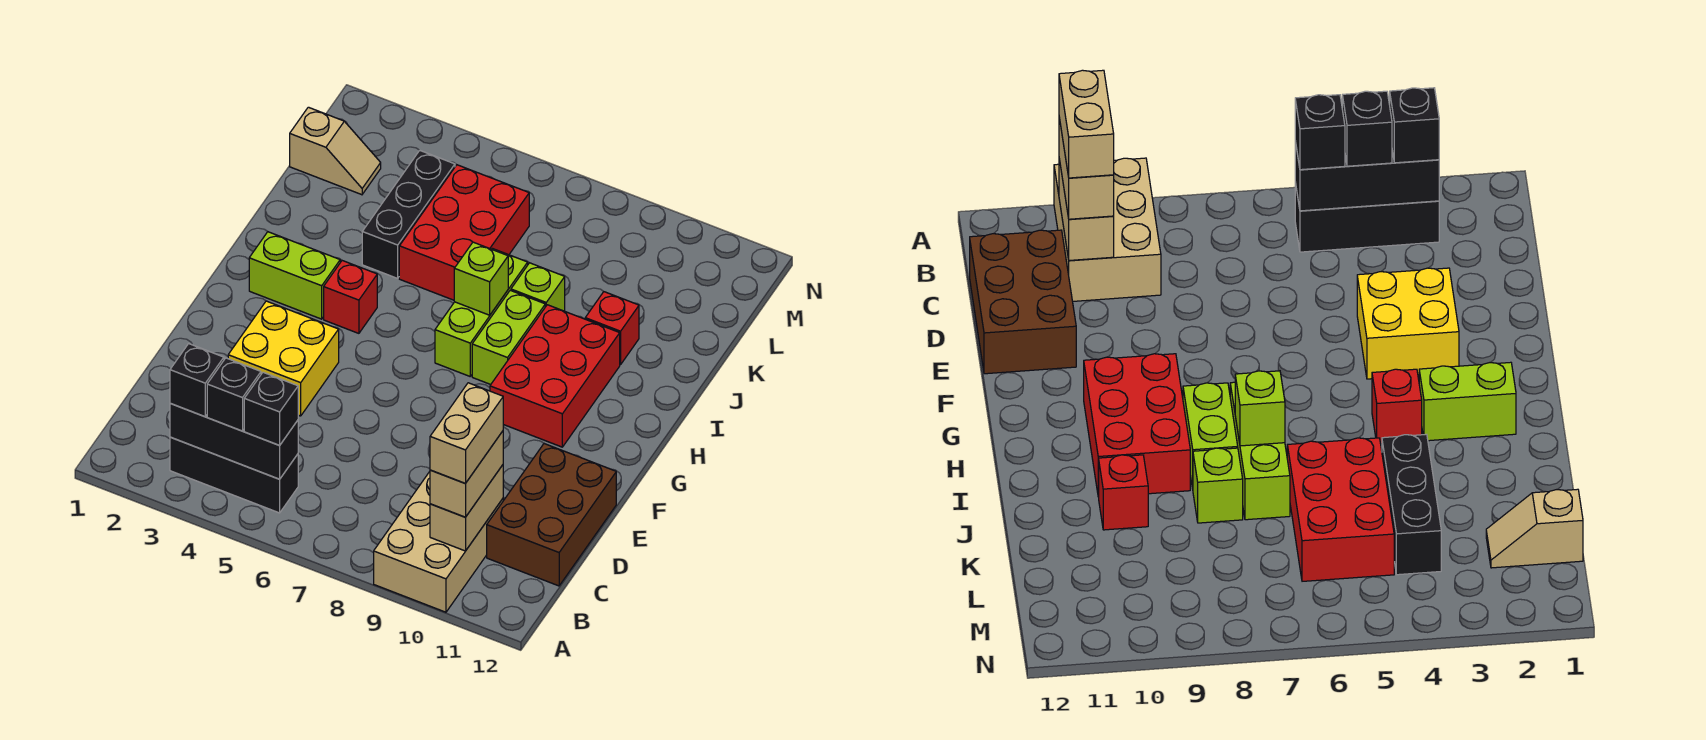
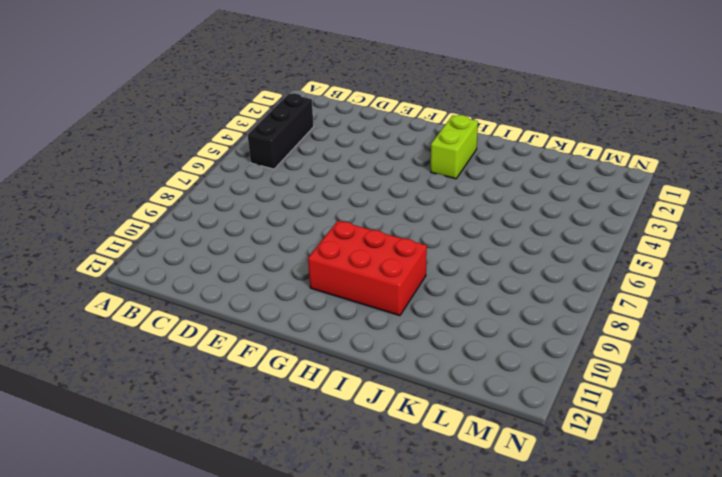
none -> tan brick A9:C10 level 1
none -> brown brick C11:E12 level 1
none -> yellow brick E3:F4 level 1

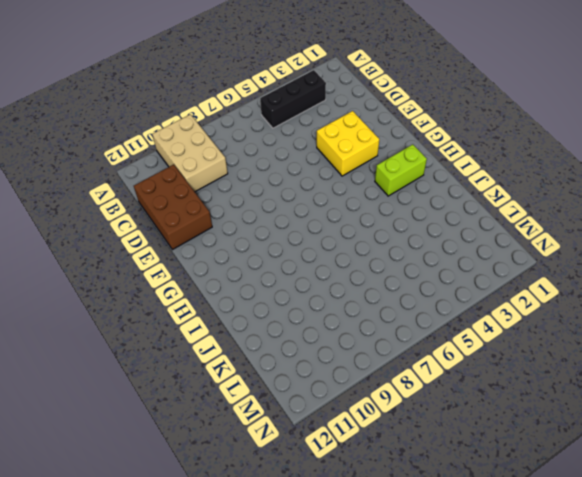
none -> red brick G9:I10 level 1
none -> red brick H4 level 1
none -> lime brick H7:J7 level 1

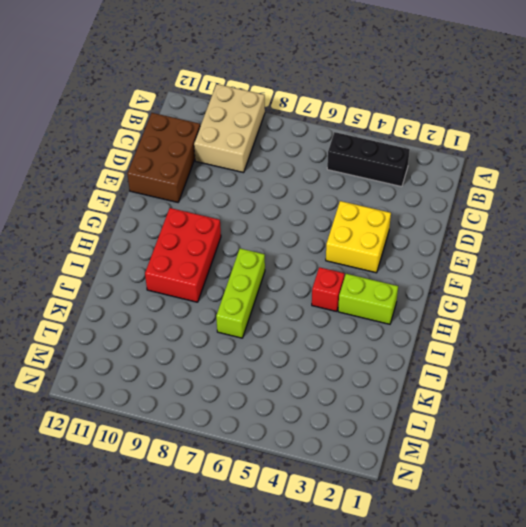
none -> lime brick H8:I8 level 1
none -> black brick J4:L4 level 1
none -> red brick J5:L6 level 1

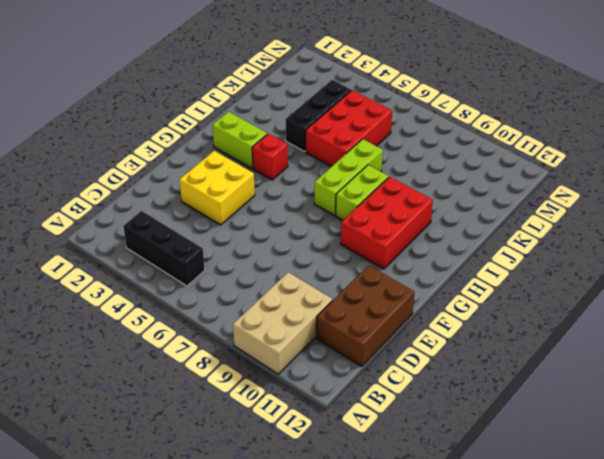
none -> lime brick J8 level 1
none -> red brick J10 level 1
none -> tan slope L1:L2 level 1 top 1

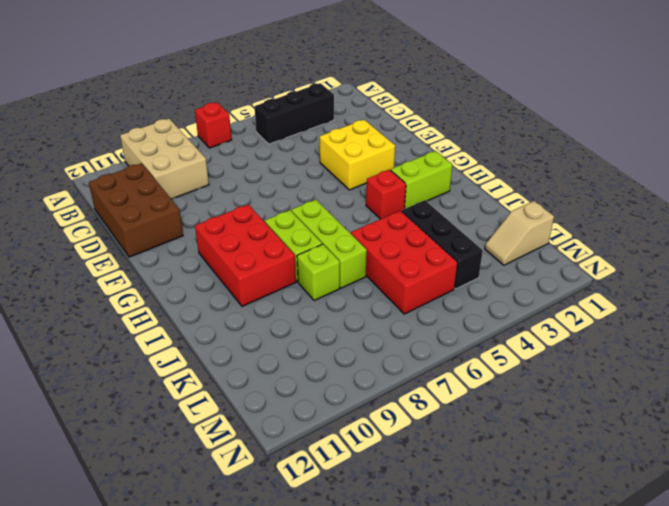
red brick A7 level 1 -> red brick J10 level 1
none -> black brick B3:B5 level 2
none -> tan brick B10:C10 level 2
none -> lime brick I7 level 2

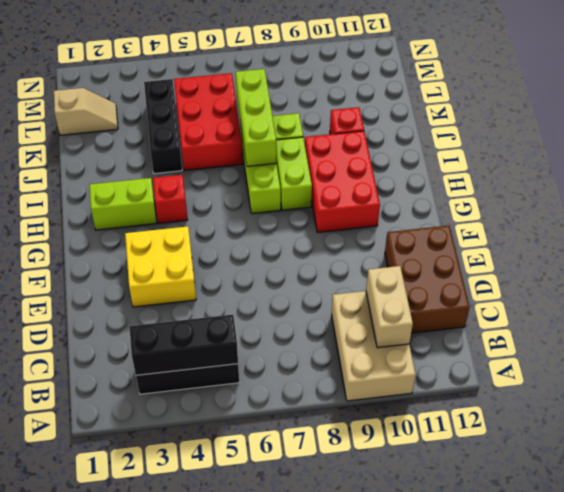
lime brick I7:K7 level 2 -> lime brick I7 level 2
none -> black brick B3 level 3
none -> black brick B4 level 3
none -> black brick B5 level 3

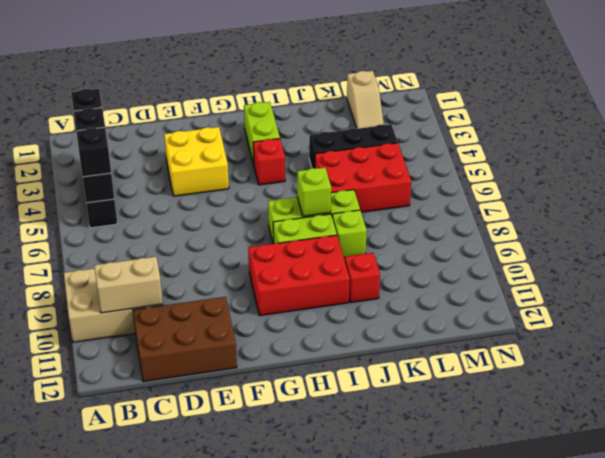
none -> tan brick B10:C10 level 3
none -> tan brick B10:C10 level 4

